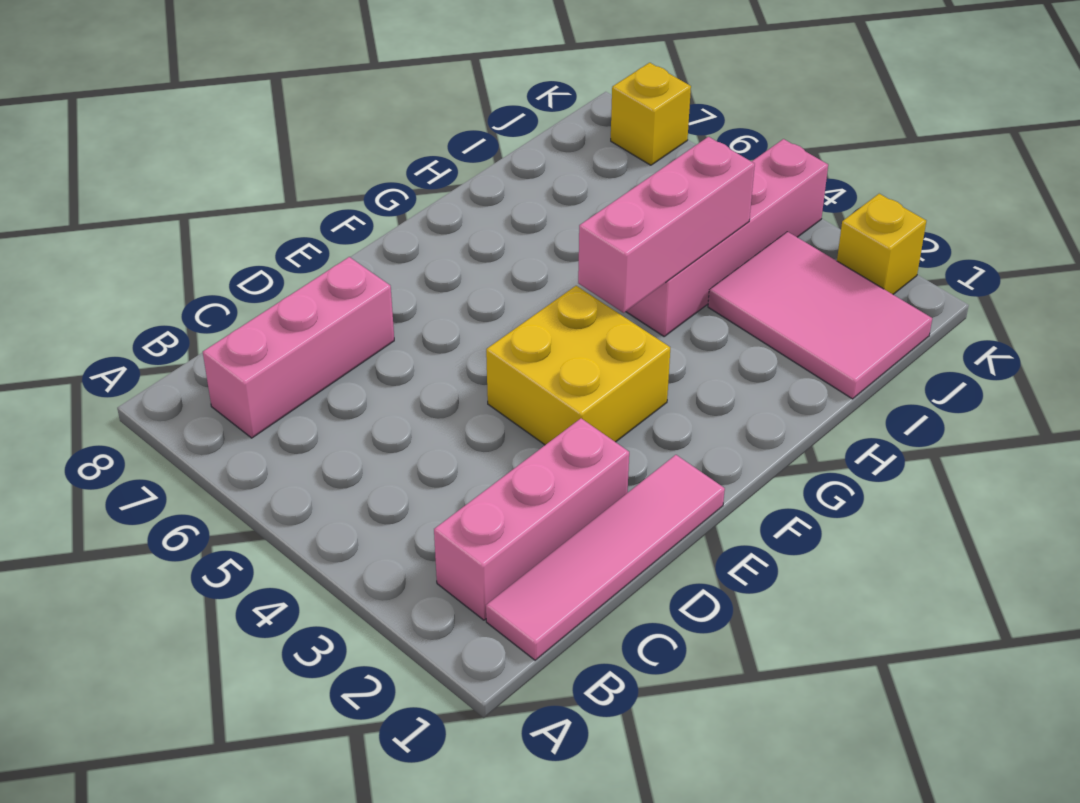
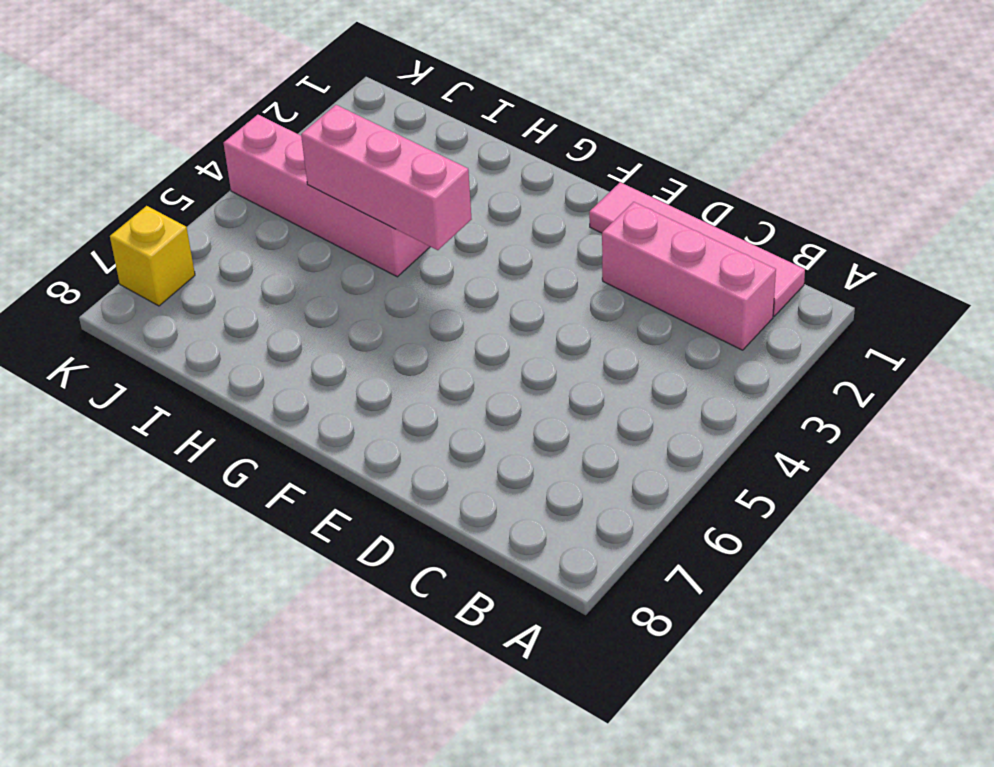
none -> pink brick B7:D7 level 1
none -> yellow brick E3:F4 level 1

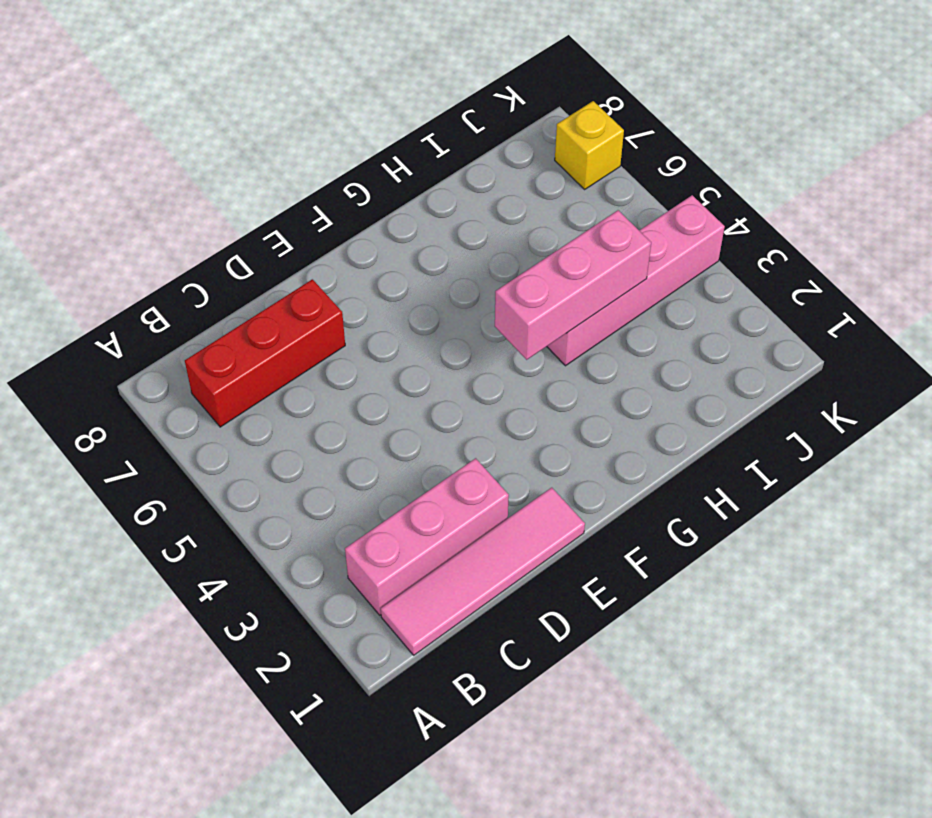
red brick B7:D7 level 1 -> pink brick B7:D7 level 1
none -> yellow brick E3:F4 level 1
none -> pink tile I1:J3 level 1

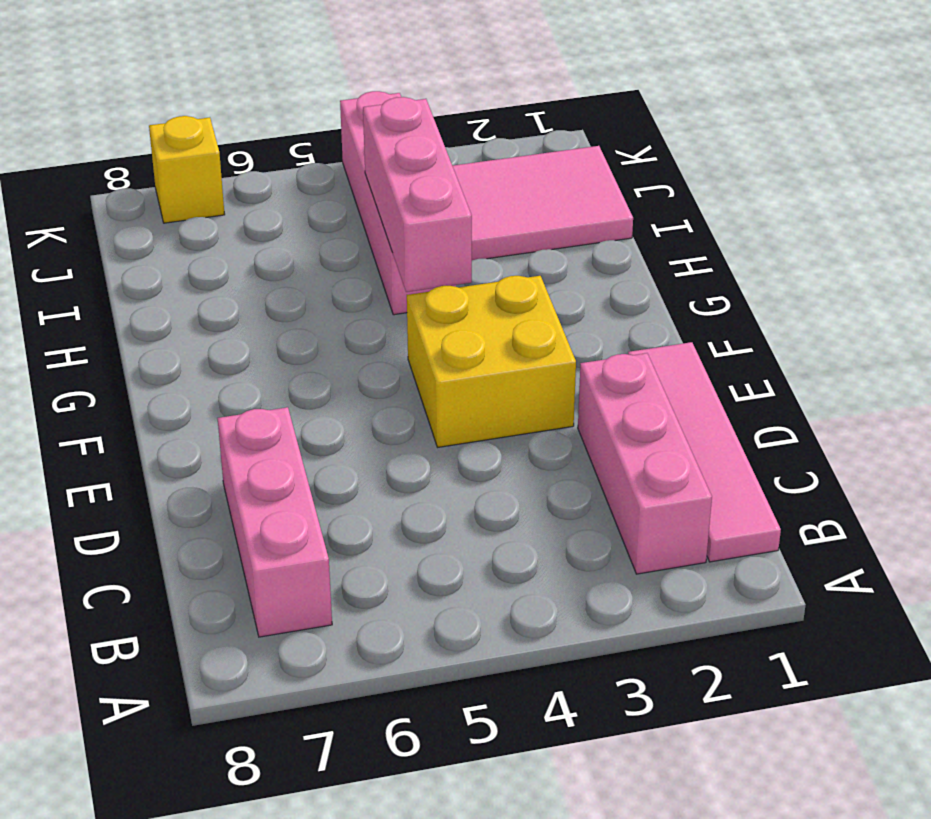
none -> yellow brick K2 level 1

